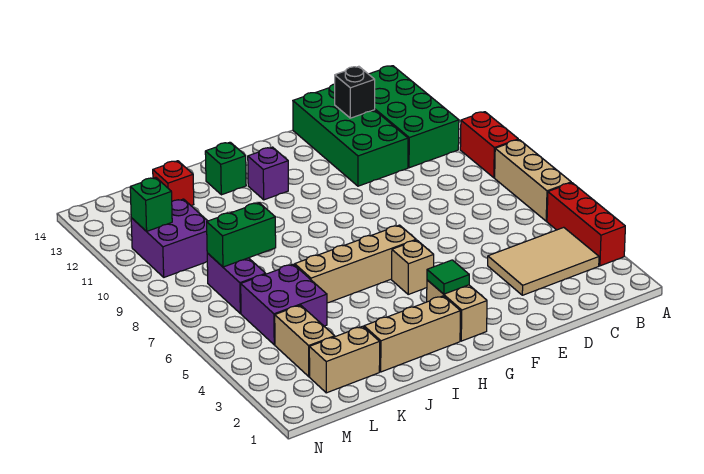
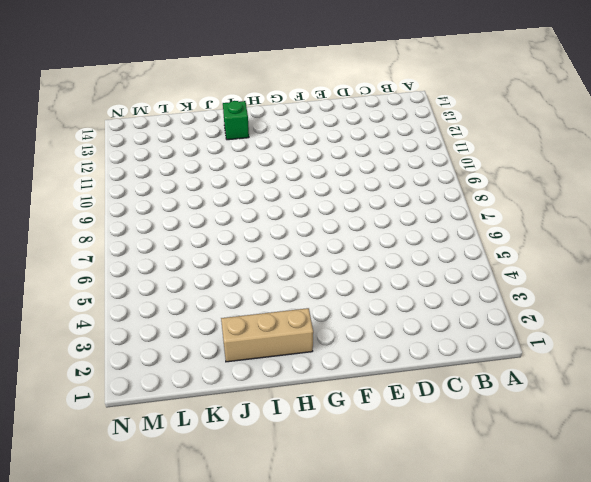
none -> red brick A3:A5 level 1
none -> tan brick A6:A8 level 1
none -> red brick A9:A10 level 1

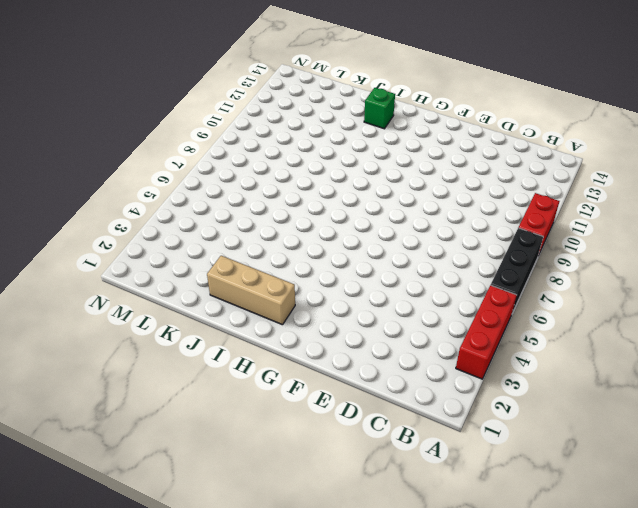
black brick A6:A8 level 1 -> tan brick A6:A8 level 1
none -> tan tile B3:D4 level 1
none -> green brick B11:C14 level 1
none -> green brick D11:E14 level 1

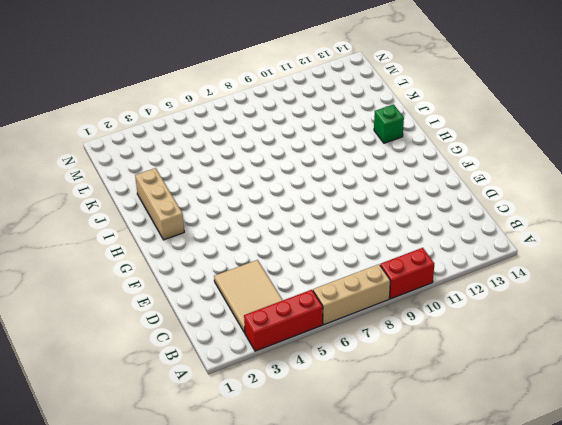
none -> green brick B11:C14 level 1
none -> green brick D11:E14 level 1
none -> tan brick G2:G3 level 1

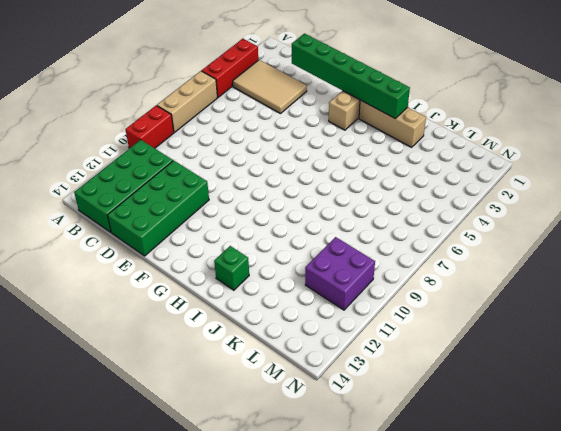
green brick D2:I2 level 2 -> none
none -> tan brick G5 level 1
none -> tan brick G6:J6 level 1
none -> purple brick H12 level 1

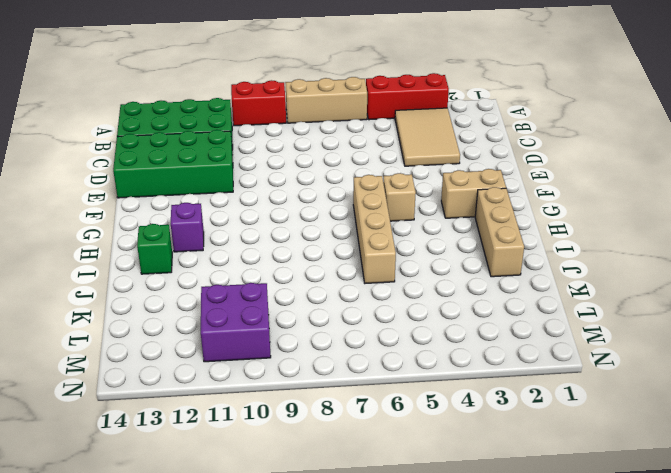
none -> tan brick K2:L2 level 1
none -> purple brick K5:L6 level 1
none -> red brick K13 level 1

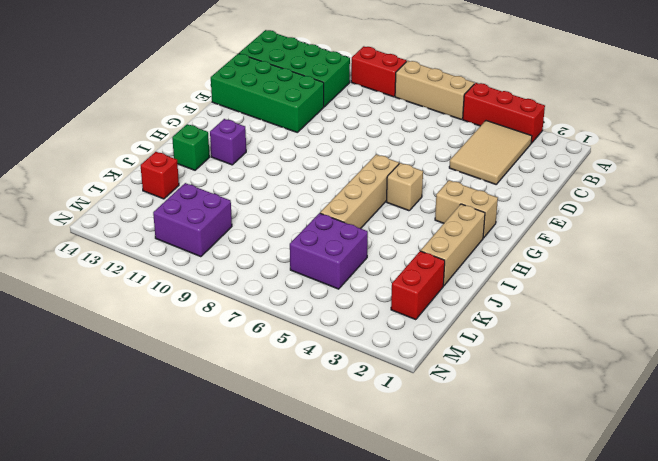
red brick K2:L2 level 1 -> tan brick K2:L2 level 1
none -> tan brick L3:L4 level 1
none -> purple brick L7:L8 level 1
none -> black brick D13 level 2

